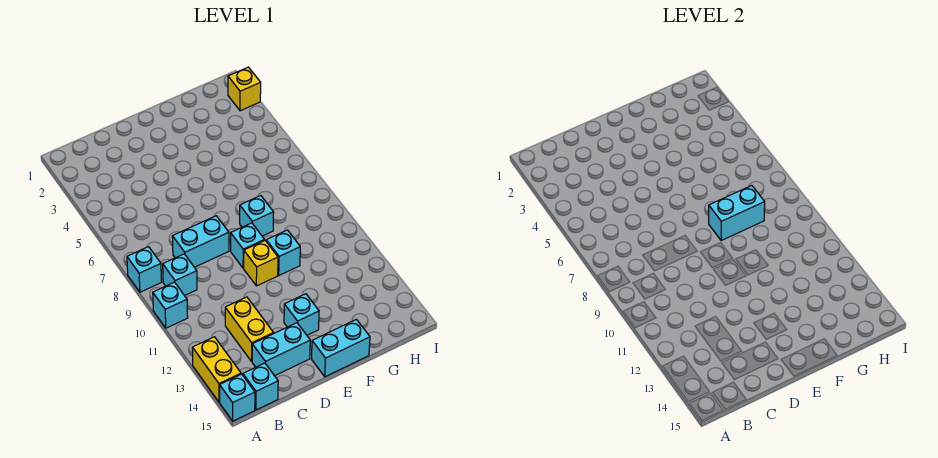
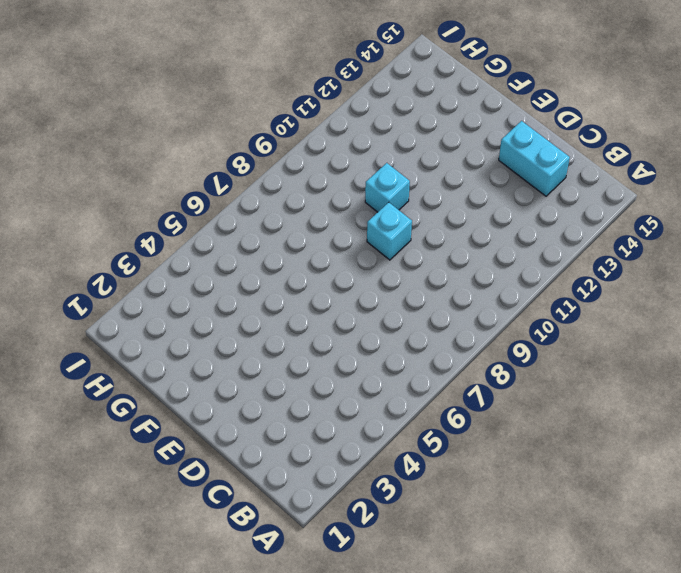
none -> cyan brick A8 level 1
none -> cyan brick A10 level 1
none -> yellow brick A13:A14 level 1

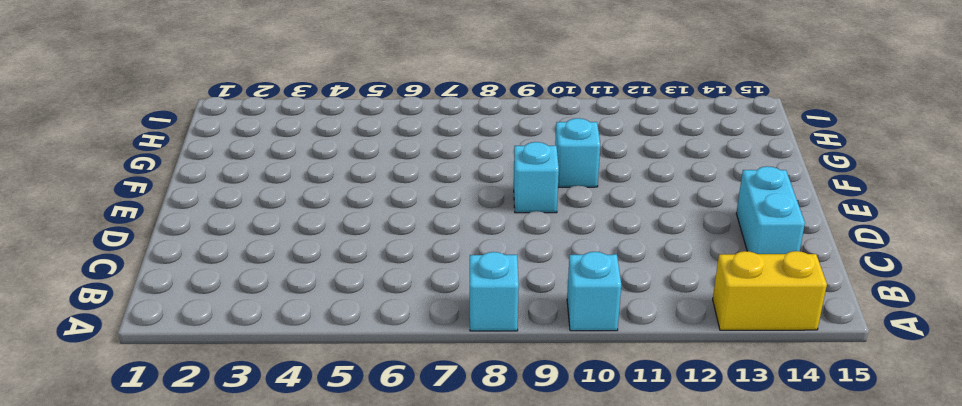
none -> cyan brick A15 level 1
none -> cyan brick B9 level 1
none -> cyan brick B15 level 1

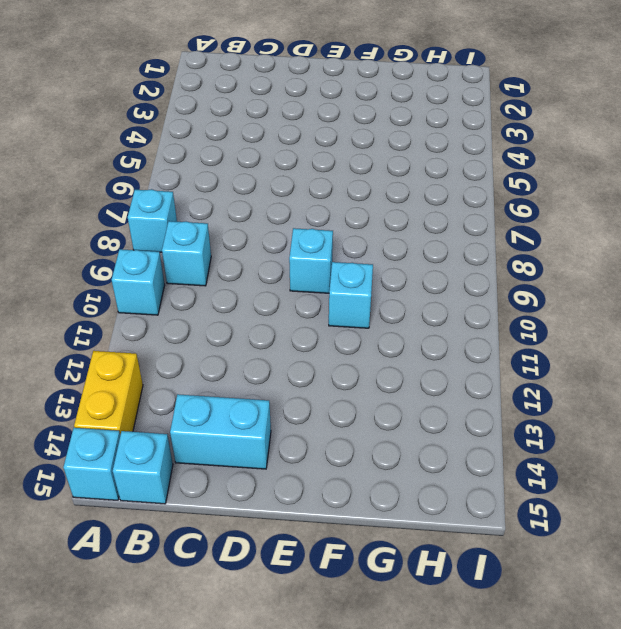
none -> cyan brick C8:D8 level 1
none -> yellow brick C12:C13 level 1
none -> yellow brick E10 level 1

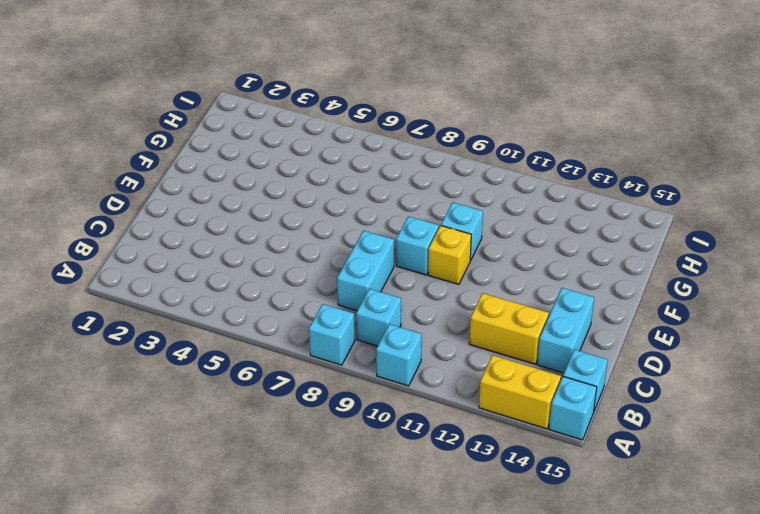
none -> cyan brick E13 level 1
none -> cyan brick E15:F15 level 1
none -> cyan brick F8 level 1

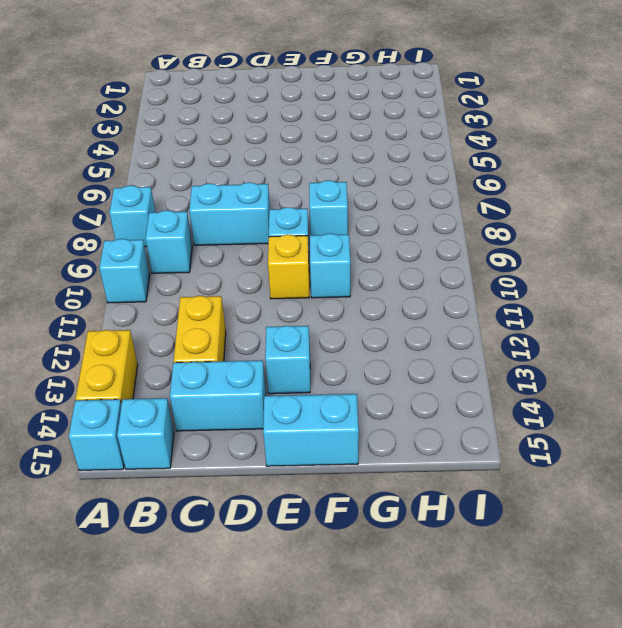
none -> yellow brick I2 level 1
none -> cyan brick F8:G8 level 2

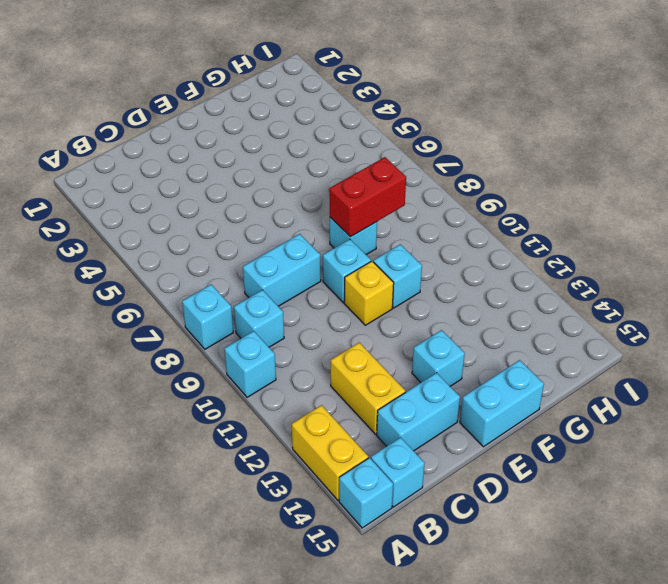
red brick F8:G8 level 2 -> cyan brick F8:G8 level 2
none -> yellow brick I2 level 1

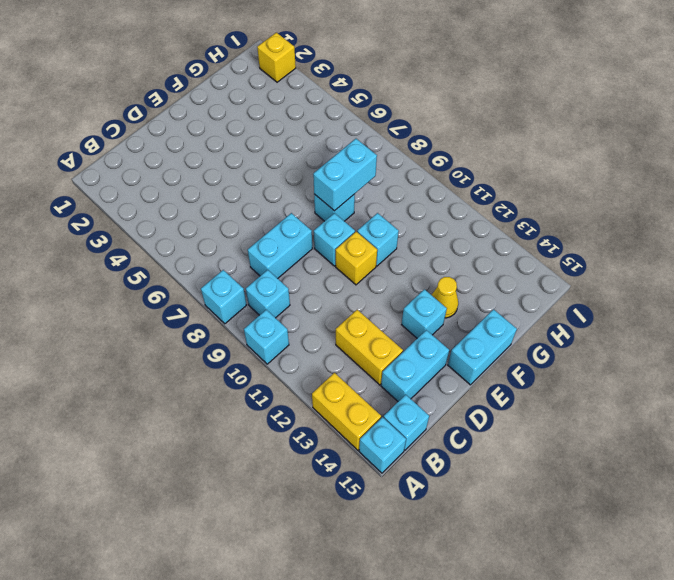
yellow cone F13 level 1 -> none

